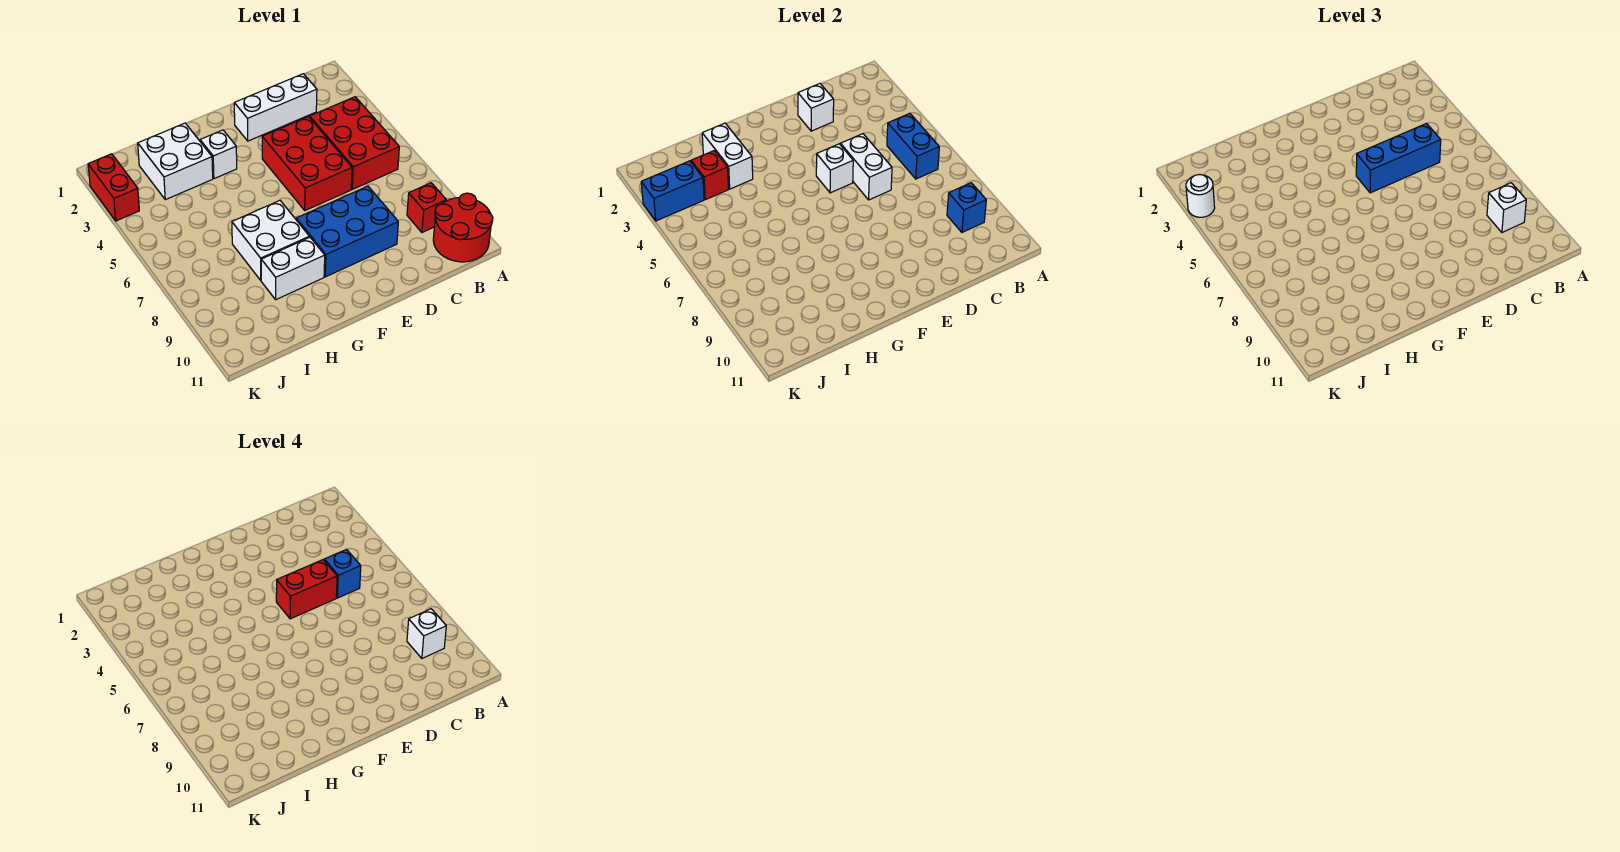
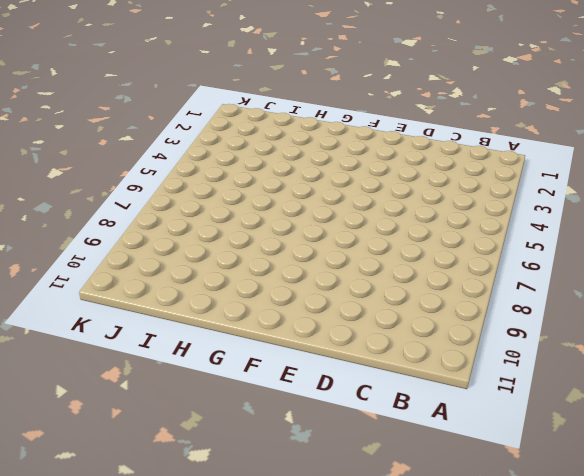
none -> red round brick A10:B11 level 1
none -> red brick B4:C6 level 1
none -> red brick B9 level 1

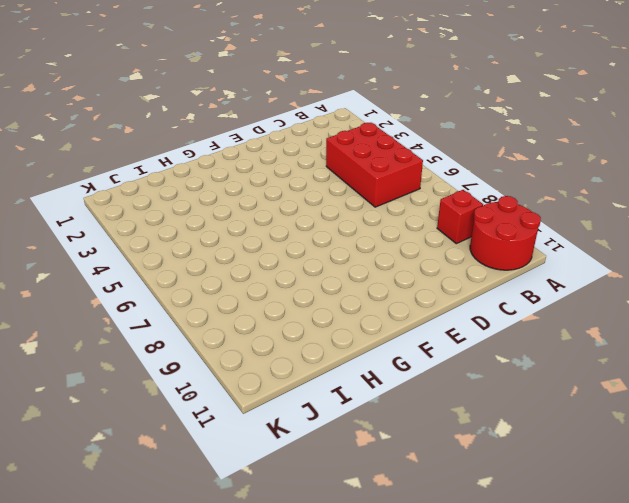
none -> white brick C2:E2 level 1
none -> red brick D4:E6 level 1
none -> blue brick D8:F9 level 1

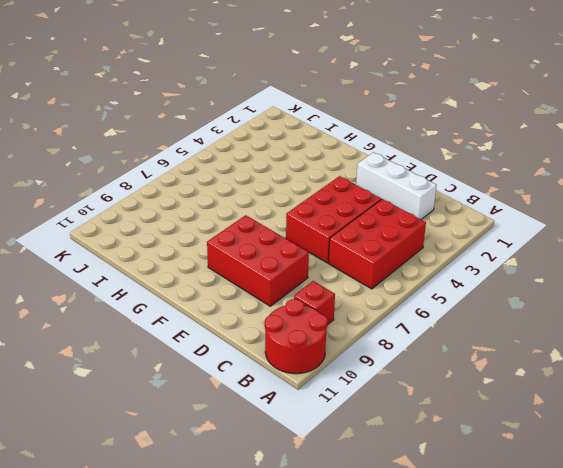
red brick D8:F9 level 1 -> blue brick D8:F9 level 1
none -> white brick G3 level 1
none -> white brick G7:H8 level 1
none -> white brick G9:H9 level 1

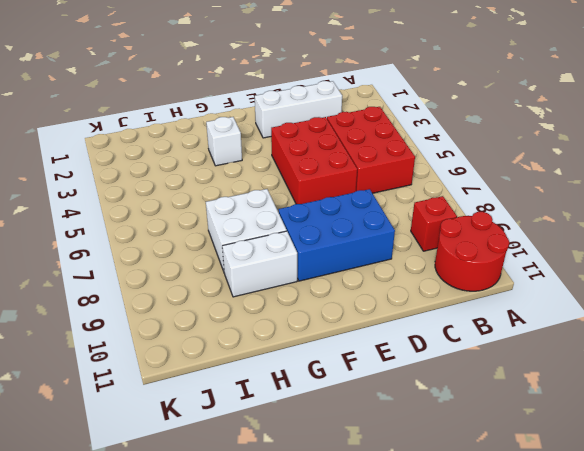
none -> white brick H2:I3 level 1
none -> red brick K2:K3 level 1
none -> blue brick B5:B6 level 2

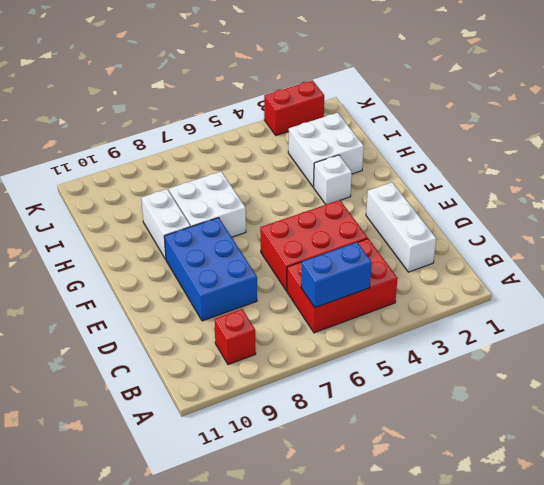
none -> red round brick A10:B11 level 1
none -> blue brick B9 level 2
none -> white brick D2 level 2

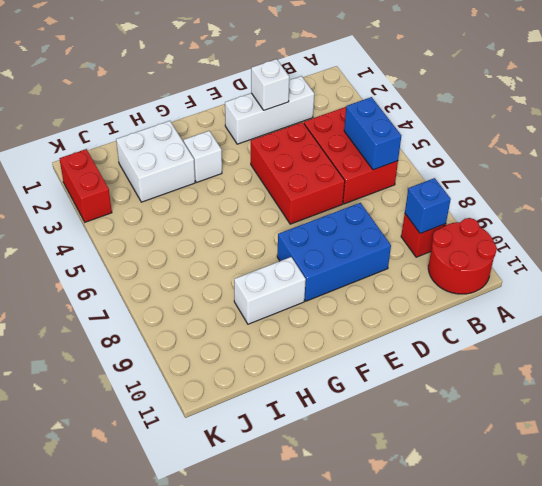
none -> white brick G7:H8 level 1
none -> white brick D5:D6 level 2
none -> white brick E5 level 2

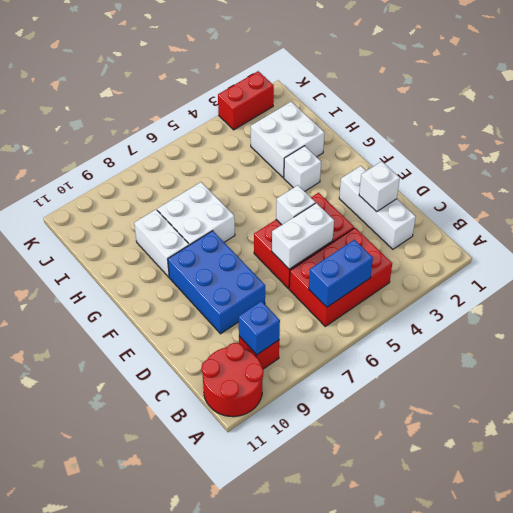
none -> white brick H2:H3 level 2
none -> red brick I3 level 2
none -> blue brick J3:K3 level 2

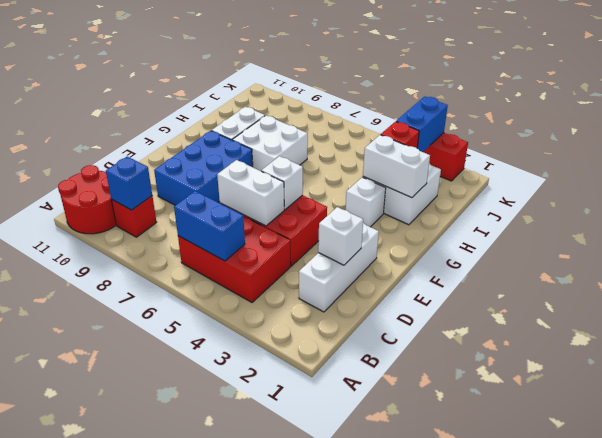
none -> white brick B9 level 3
none -> blue brick C5:E5 level 3
none -> white round brick K3 level 3

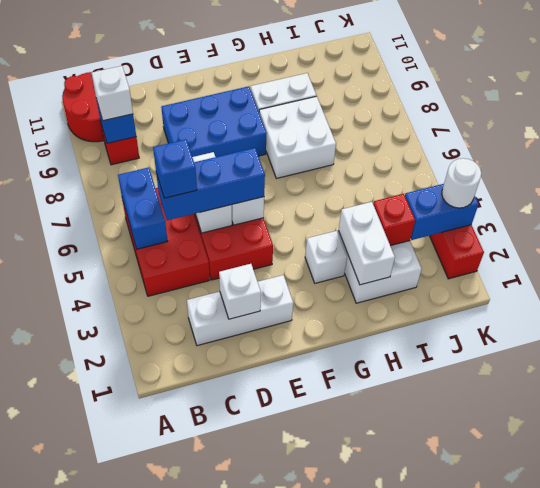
none -> white brick B9 level 4
none -> red brick D5:E5 level 4

